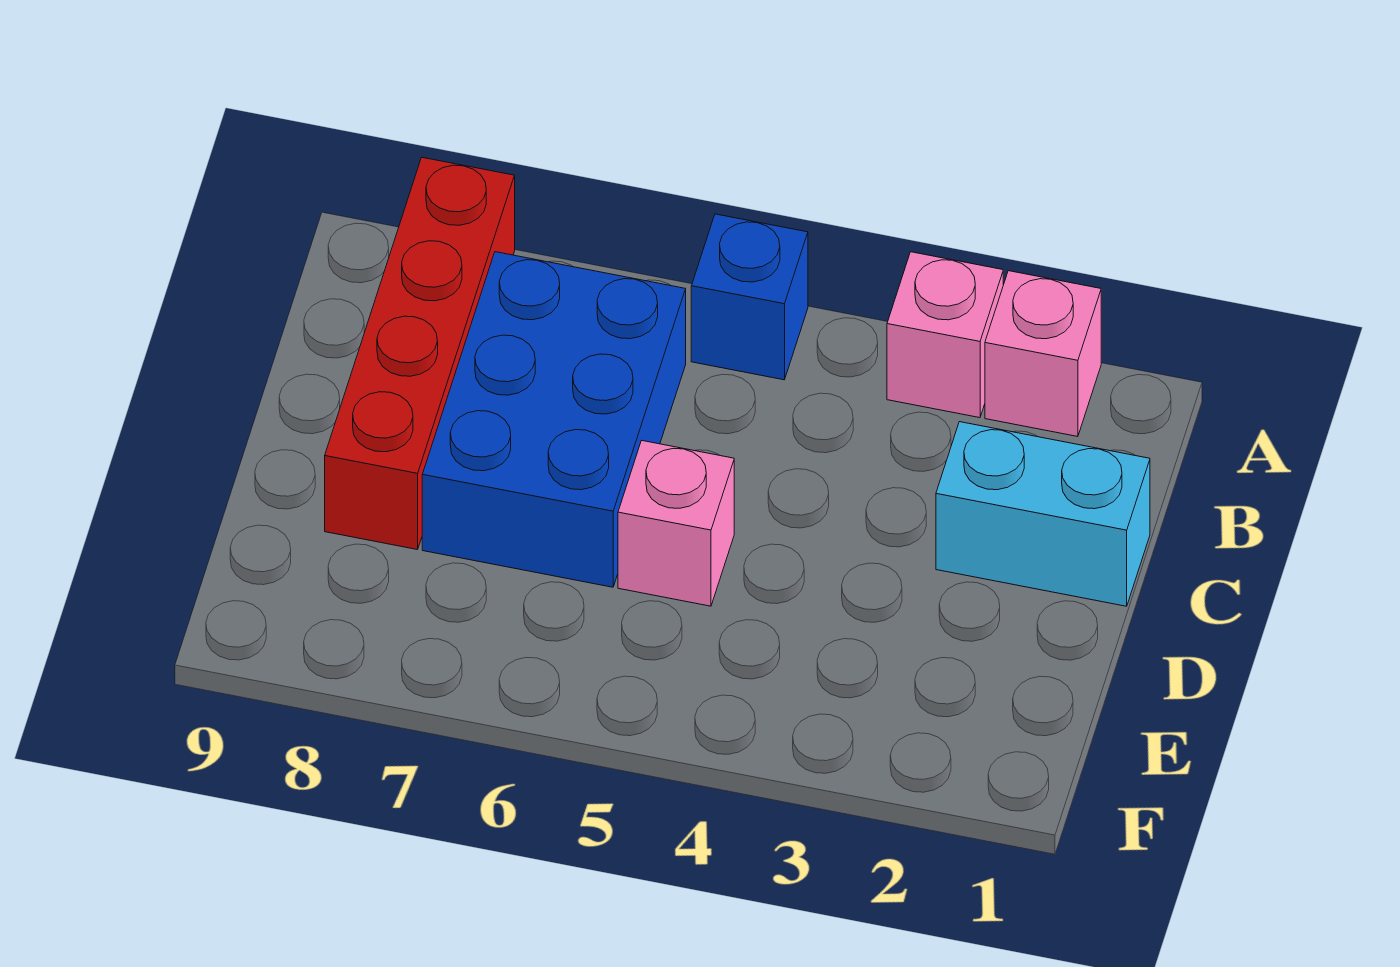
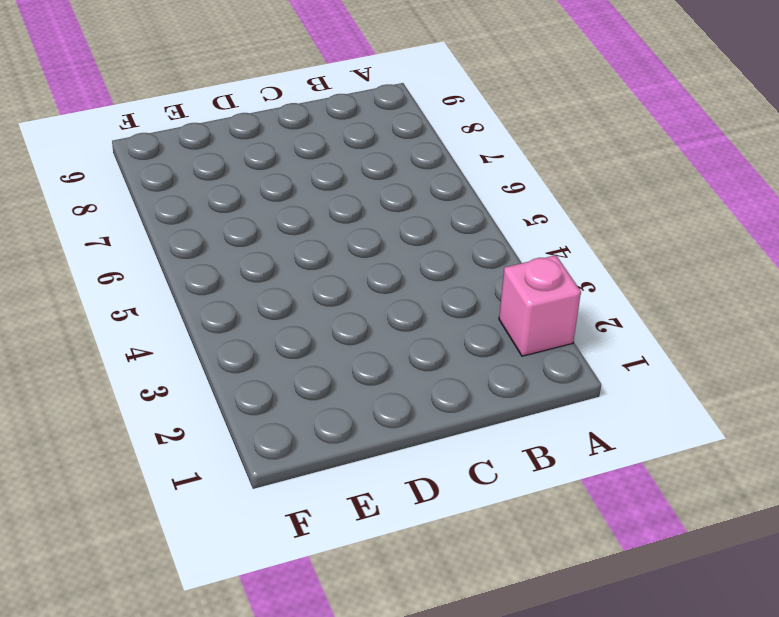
none -> pink brick A3 level 1
none -> blue brick A5 level 1

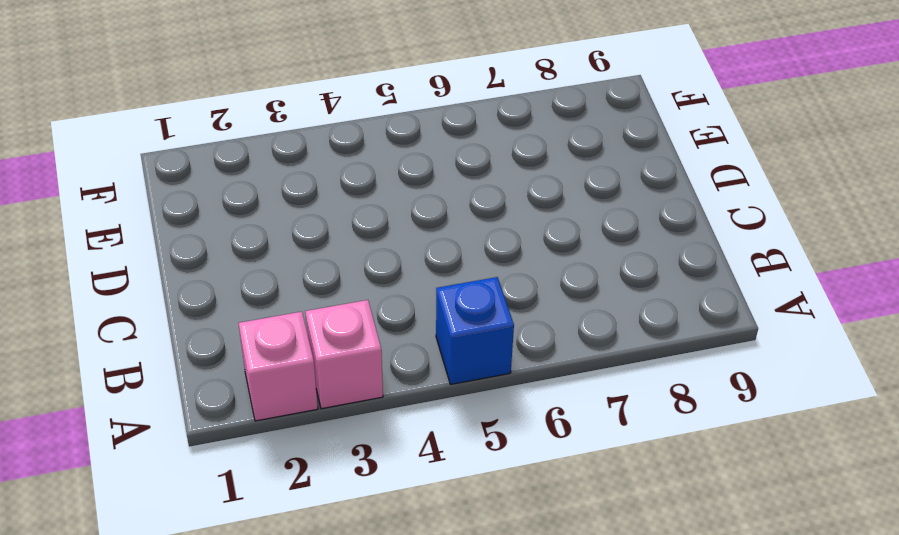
none -> red brick A8:D8 level 1
none -> blue brick B6:D7 level 1

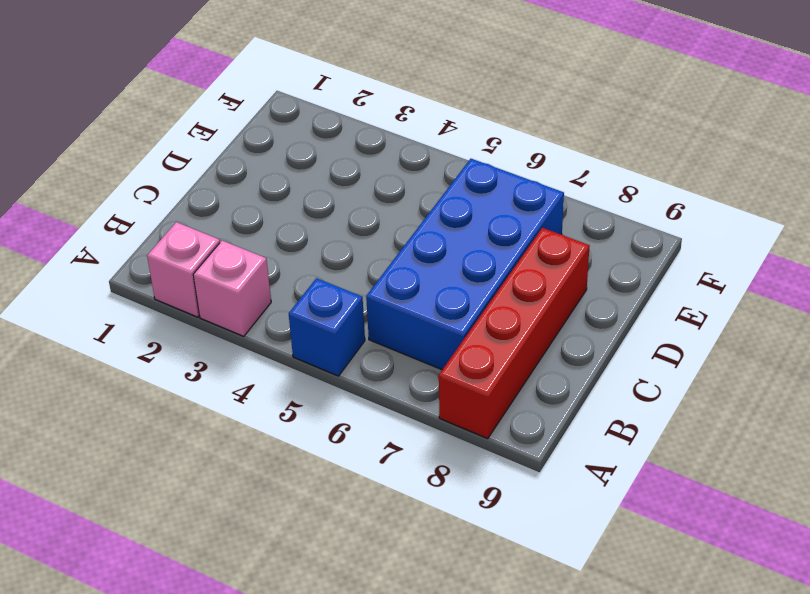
blue brick B6:E7 level 1 -> blue brick B6:D7 level 1
none -> cyan brick C1:C2 level 1
none -> pink brick D5 level 1

